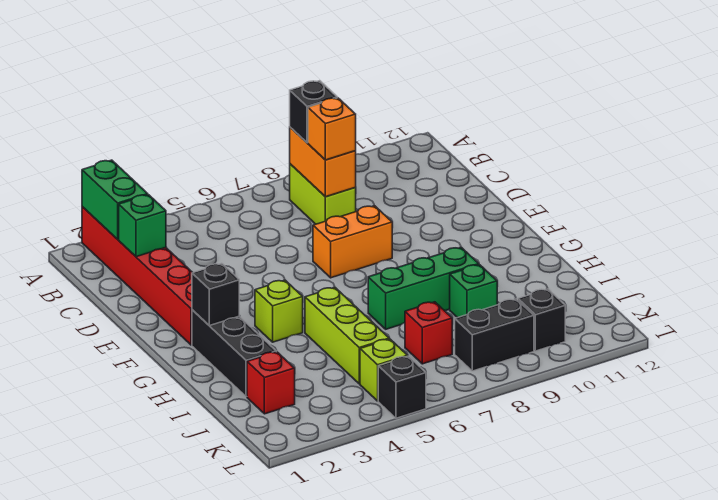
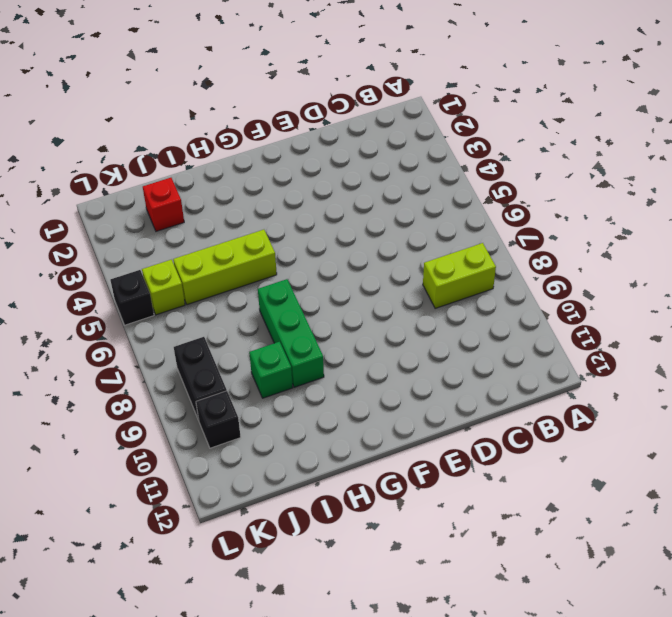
none -> red brick A2:F2 level 1
none -> orange brick E7:E8 level 1
none -> black brick G2:I2 level 1

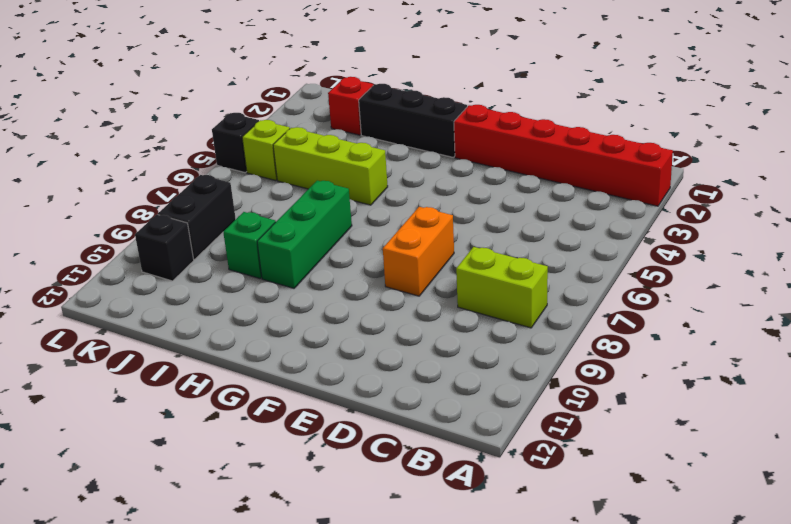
none -> lime brick G4 level 1
none -> red brick J7 level 1
none -> green brick A2:B2 level 2

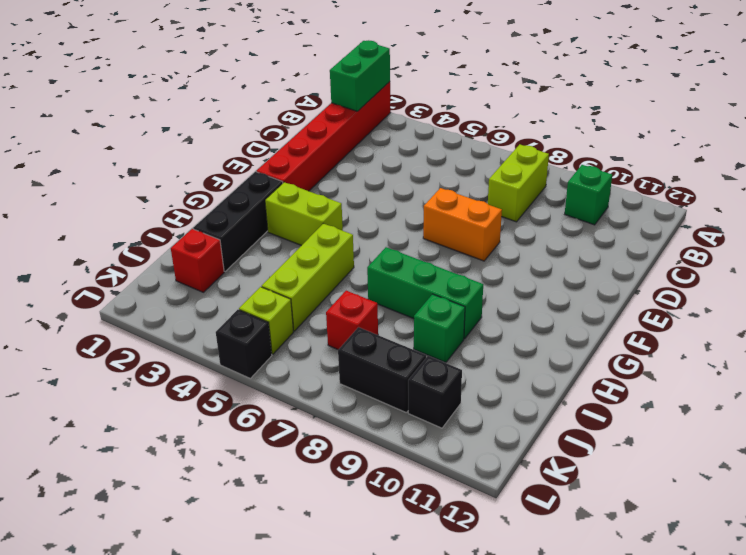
green brick B10 level 1 -> green brick C2 level 2
lime brick G3:G4 level 1 -> lime brick G4 level 1
none -> orange brick B8:C8 level 2
none -> black brick G2 level 2
none -> black brick B8 level 3

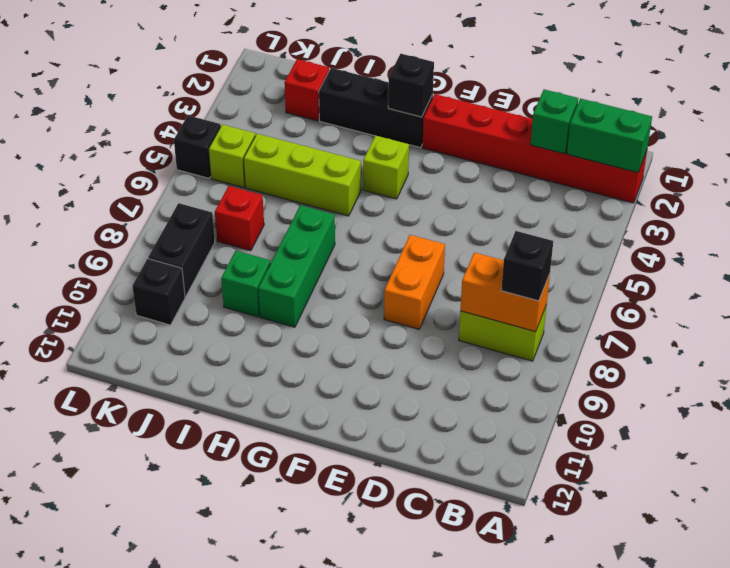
none -> orange brick C8 level 3

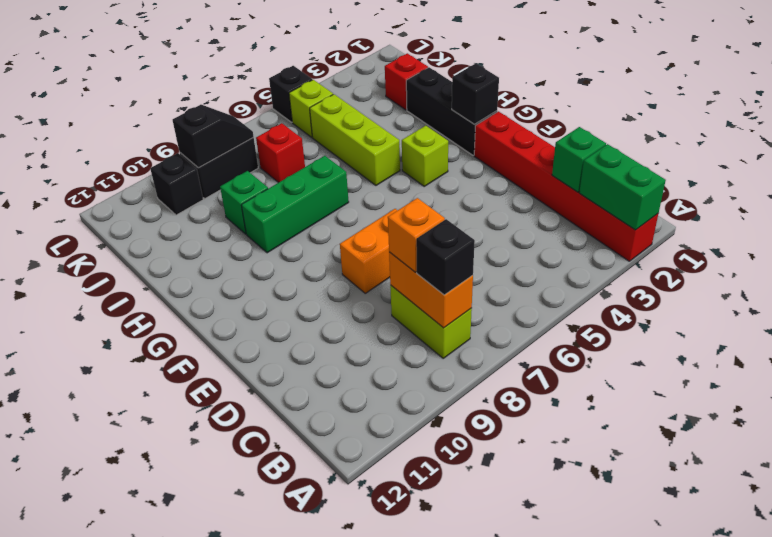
black slope K8:K9 level 2 top 9 -> none

